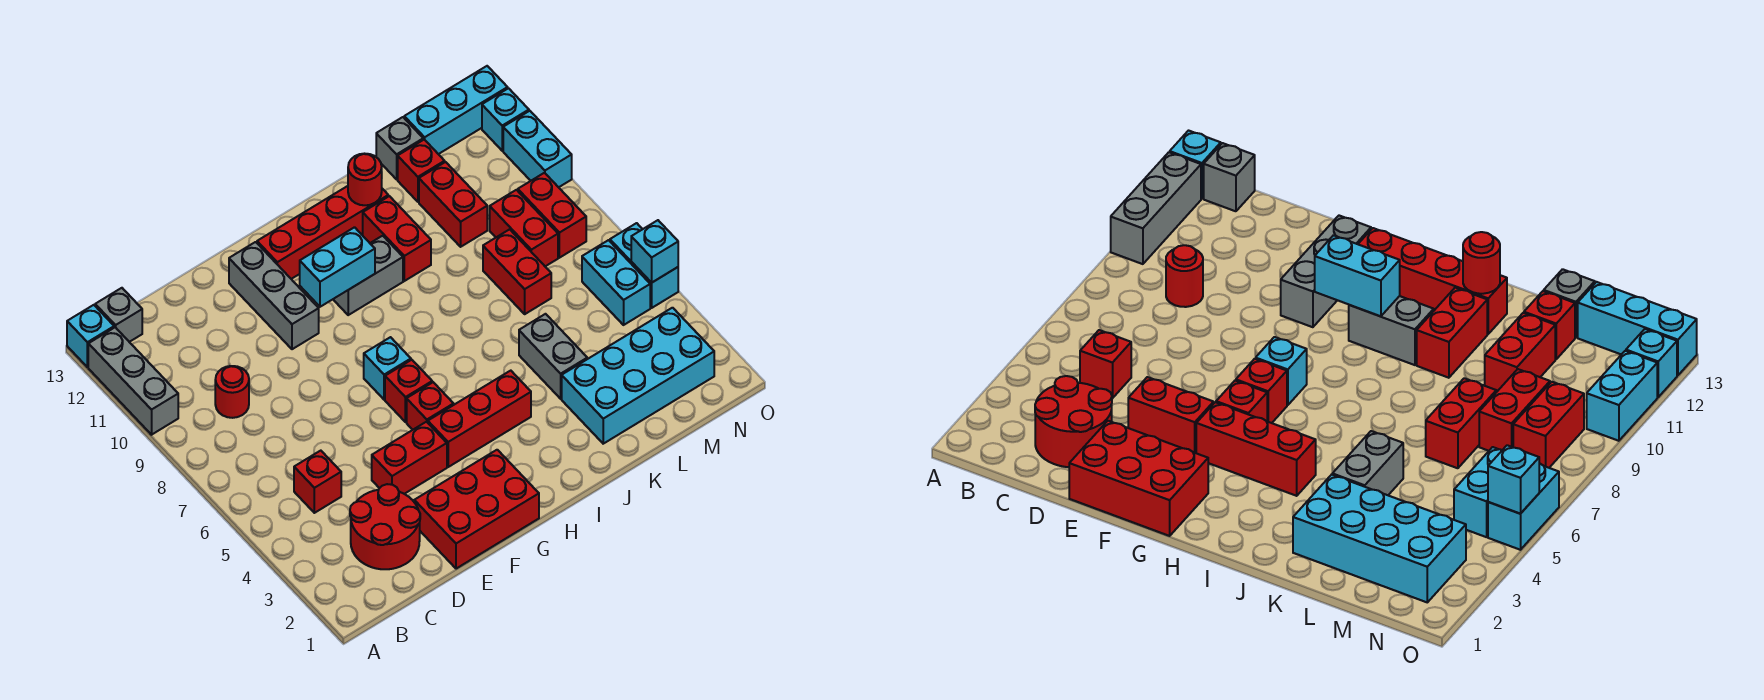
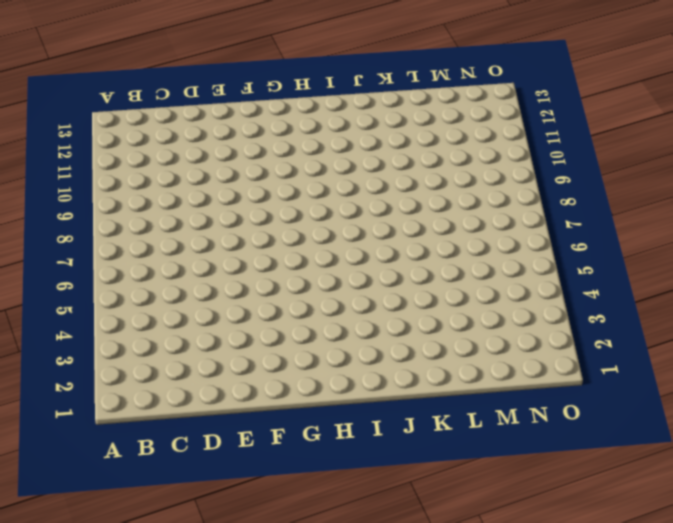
none -> grey brick A10:A12 level 1
none -> cyan brick A13 level 1
none -> grey brick B13 level 1
none -> red round brick C2:D3 level 1

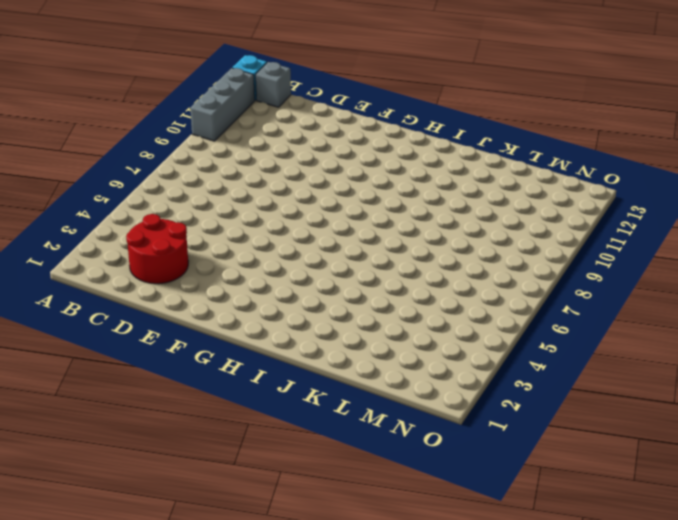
none -> red brick C5 level 1
none -> red round brick C9 level 1
none -> red brick E1:G2 level 1
none -> red brick E4:F4 level 1

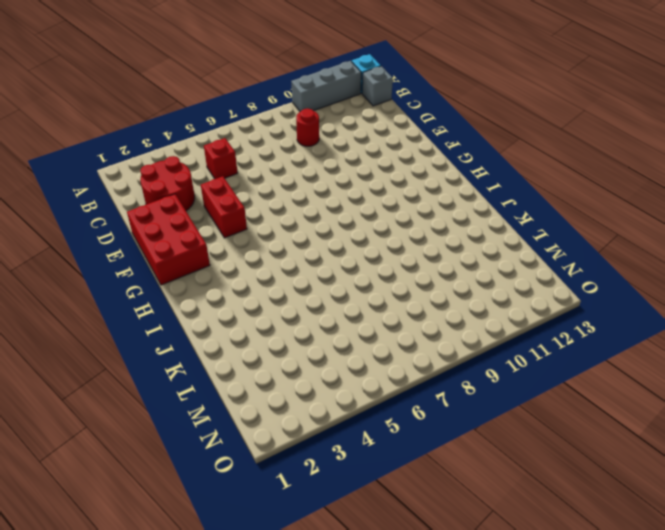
none -> grey brick F10:F12 level 1
none -> red brick G4:I4 level 1
none -> red brick G5 level 1
none -> red brick G6 level 1

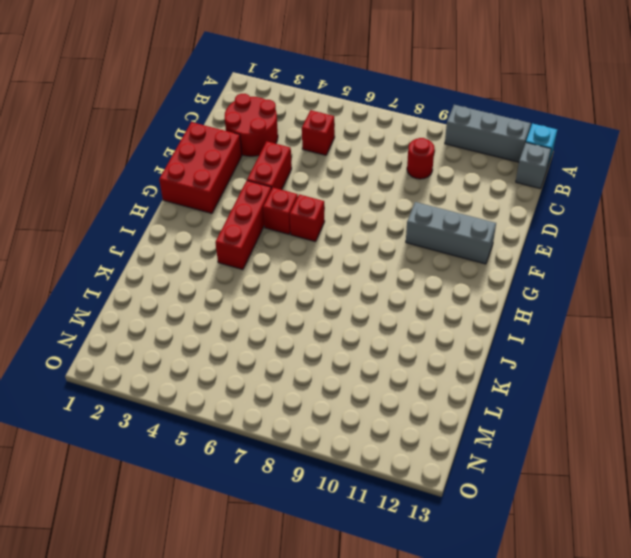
none -> cyan brick G7 level 1
none -> red brick G12:J12 level 1
none -> grey brick H10:I10 level 1
none -> red brick J10:J11 level 1

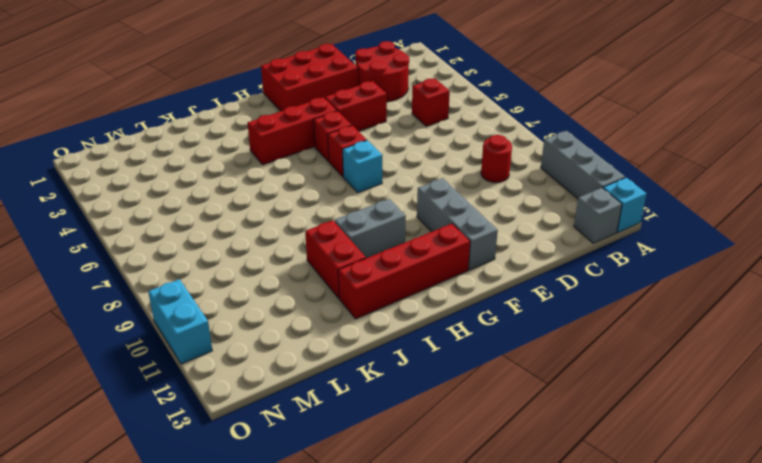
none -> cyan brick K2:N3 level 1
none -> grey brick K4:K5 level 1
none -> red brick L7:L8 level 1
none -> red brick L10:L11 level 1

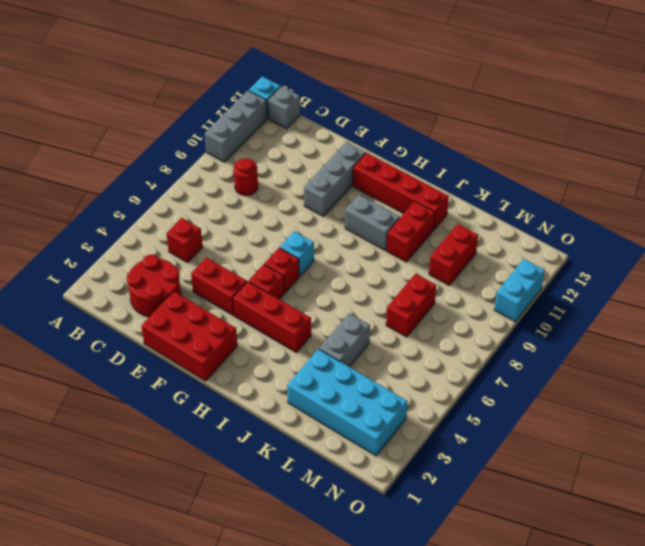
none -> red brick L12 level 1
none -> grey brick L13 level 1
none -> red brick M8:M9 level 1
none -> cyan brick M13:O13 level 1

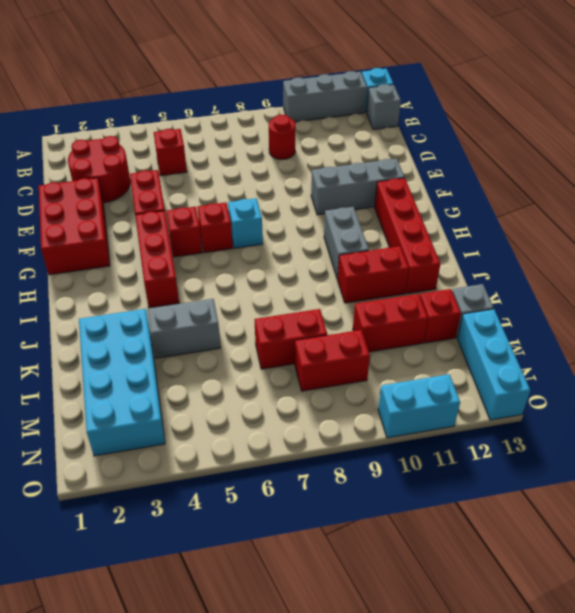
none -> cyan brick N5:N6 level 1
none -> red brick N8:N9 level 1
none -> cyan brick O5:O6 level 1
none -> cyan brick O12 level 1

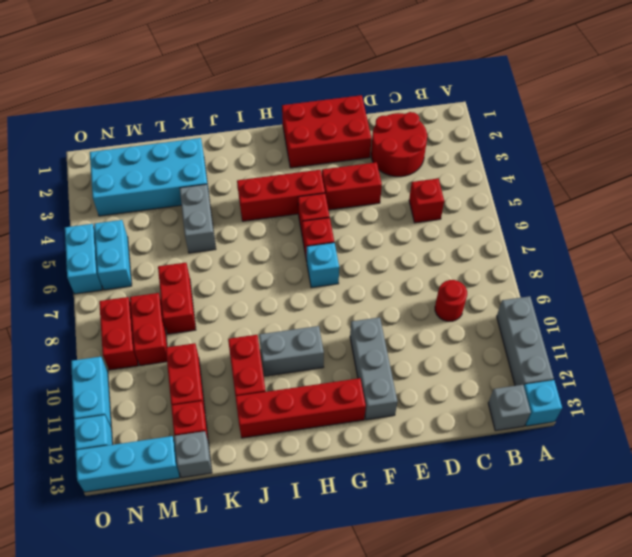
none -> cyan brick G10:H10 level 2
none -> red round brick J12 level 2
none -> cyan brick O5 level 2

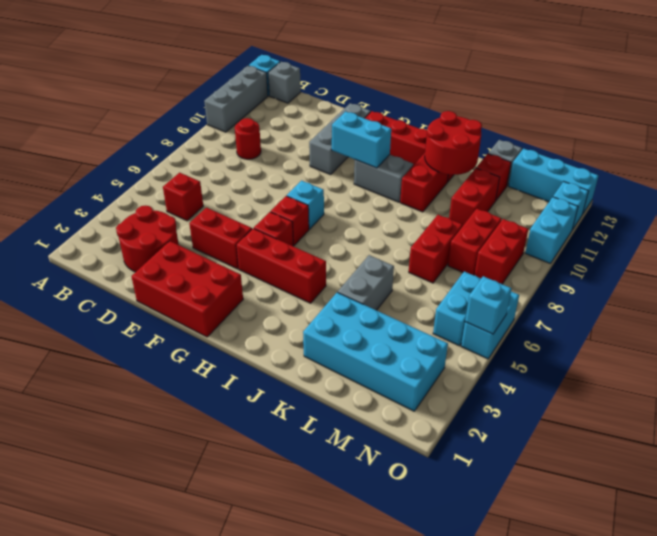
red round brick J11:K12 level 2 -> red round brick J12 level 2

